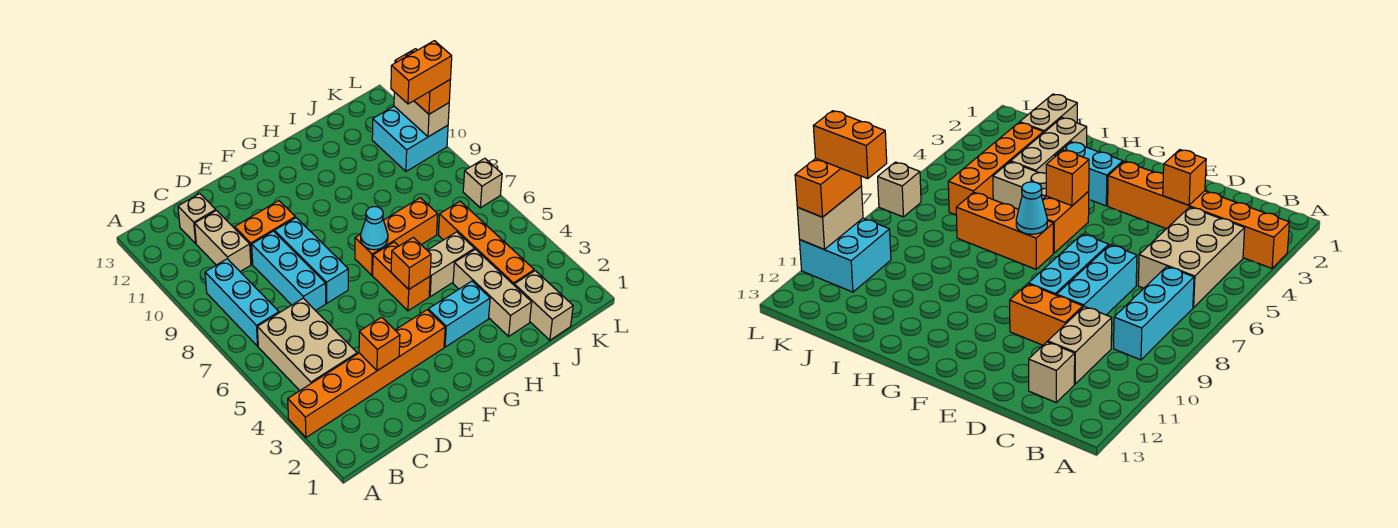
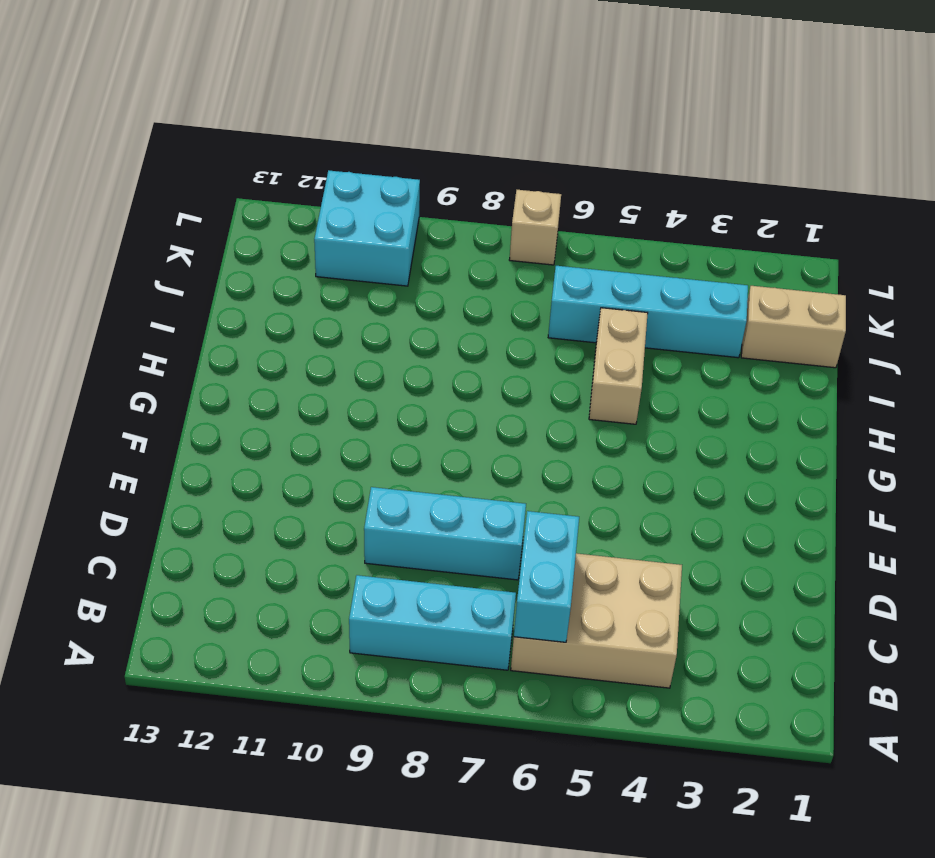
cyan brick B6:C6 level 2 -> cyan brick G3:H3 level 1
cyan brick J3:J6 level 1 -> orange brick J3:J6 level 1
none -> orange brick A3:F3 level 1
none -> tan brick C10:C11 level 1
none -> tan brick C12 level 1

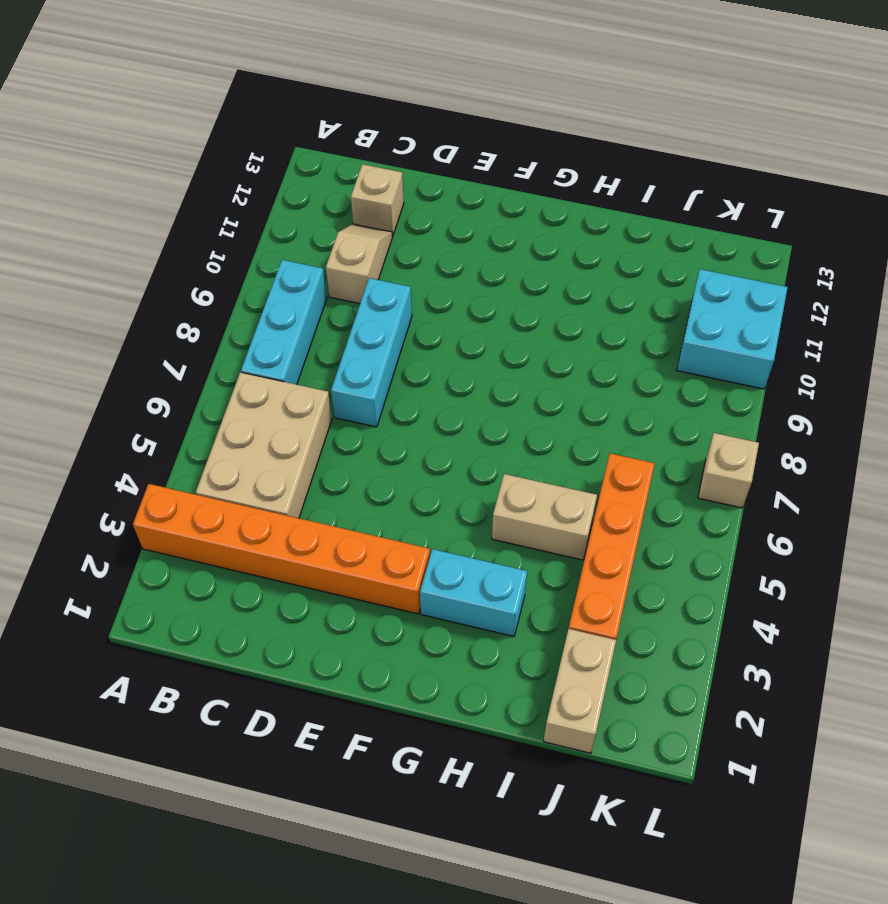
tan slope C10:C11 level 1 top 10 -> tan brick C10:C11 level 1
none -> orange brick D10:E10 level 1
none -> cyan brick E7:E9 level 1
none -> orange brick G5:G6 level 1

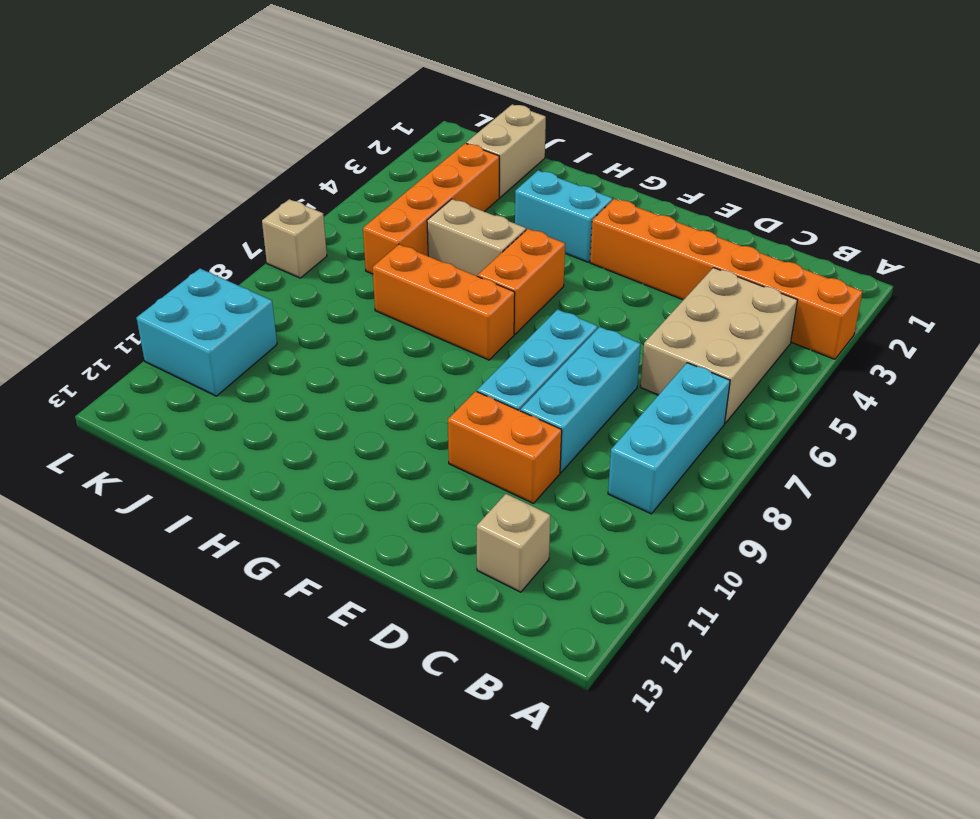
none -> tan brick C10:C11 level 1
none -> tan brick I2:I4 level 1
none -> orange brick D3 level 2

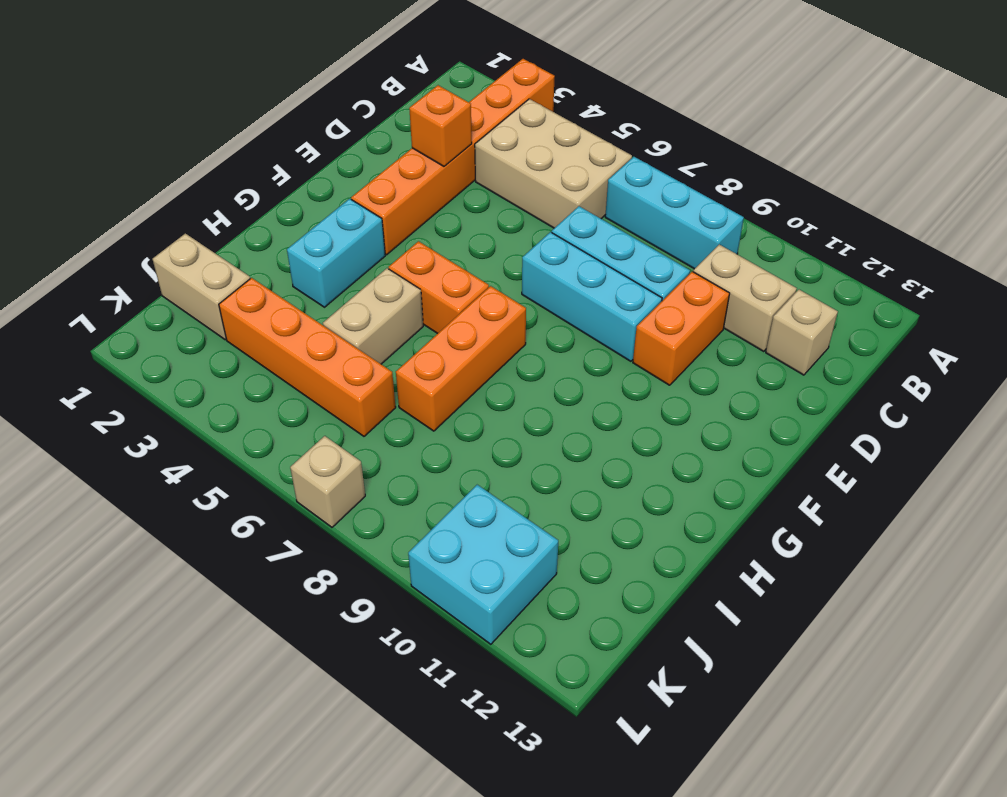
none -> tan brick I2:I4 level 1
none -> orange brick G5 level 2
none -> cyan cone G7 level 2

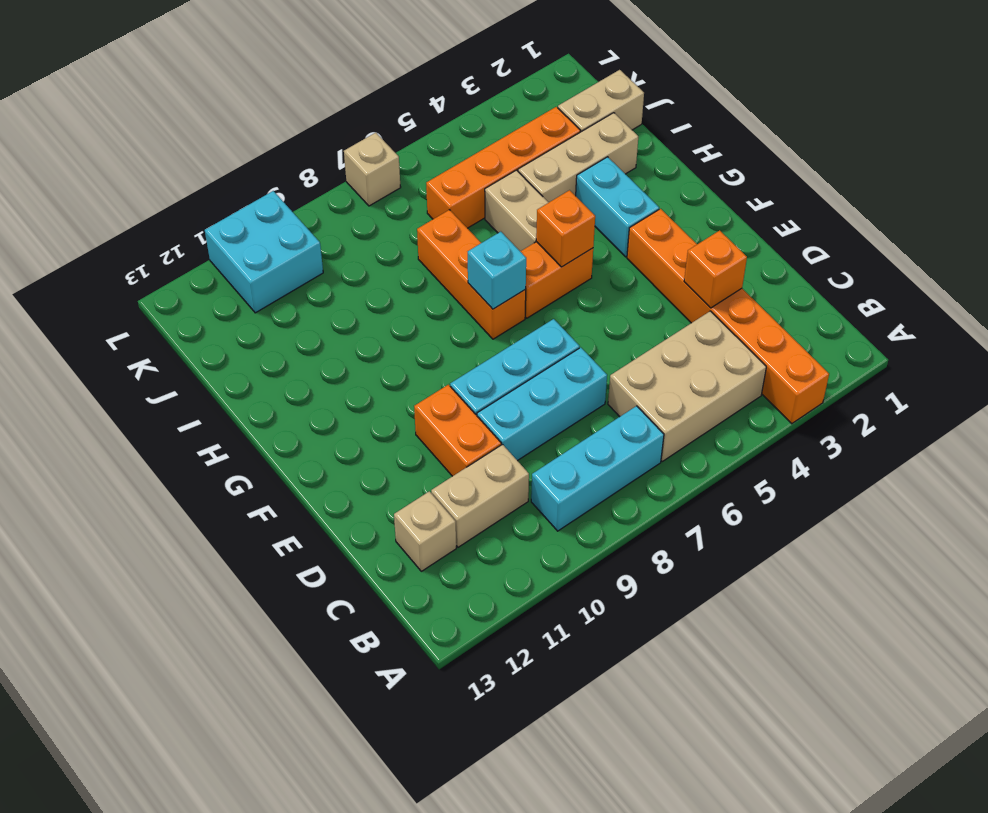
cyan brick G7 level 2 -> cyan cone G7 level 2
none -> tan brick L10:L11 level 2
none -> orange brick L10:L11 level 3
none -> orange brick K10:L10 level 4

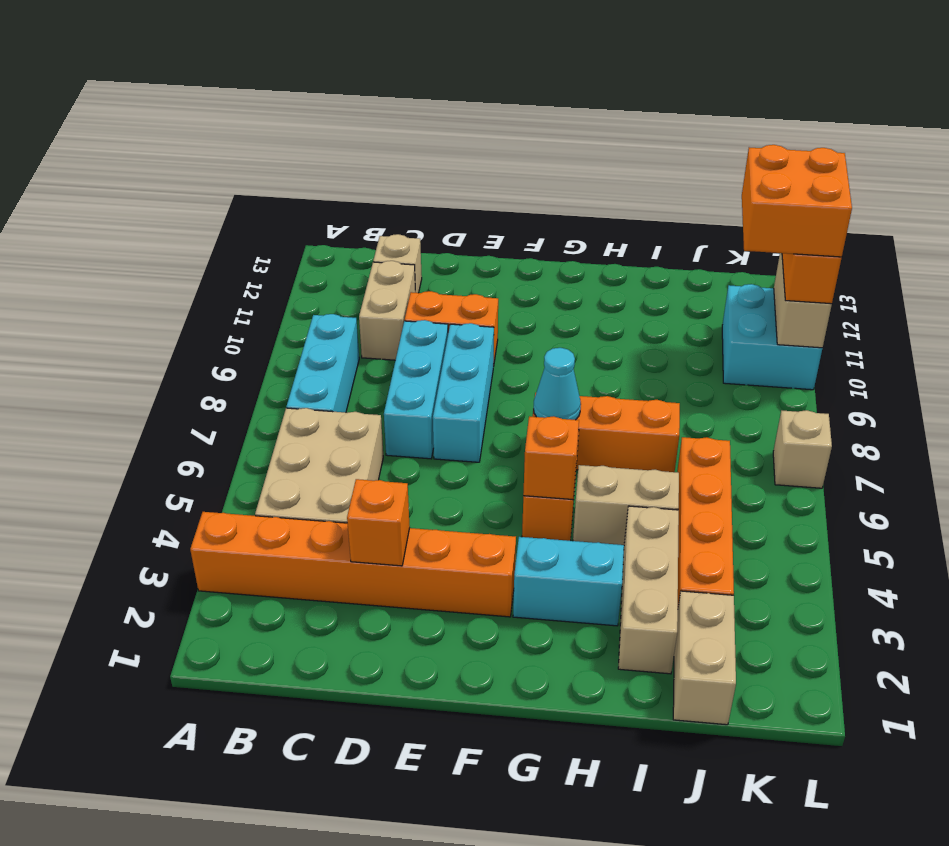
orange brick K10:L11 level 4 -> orange brick K10:L10 level 4

